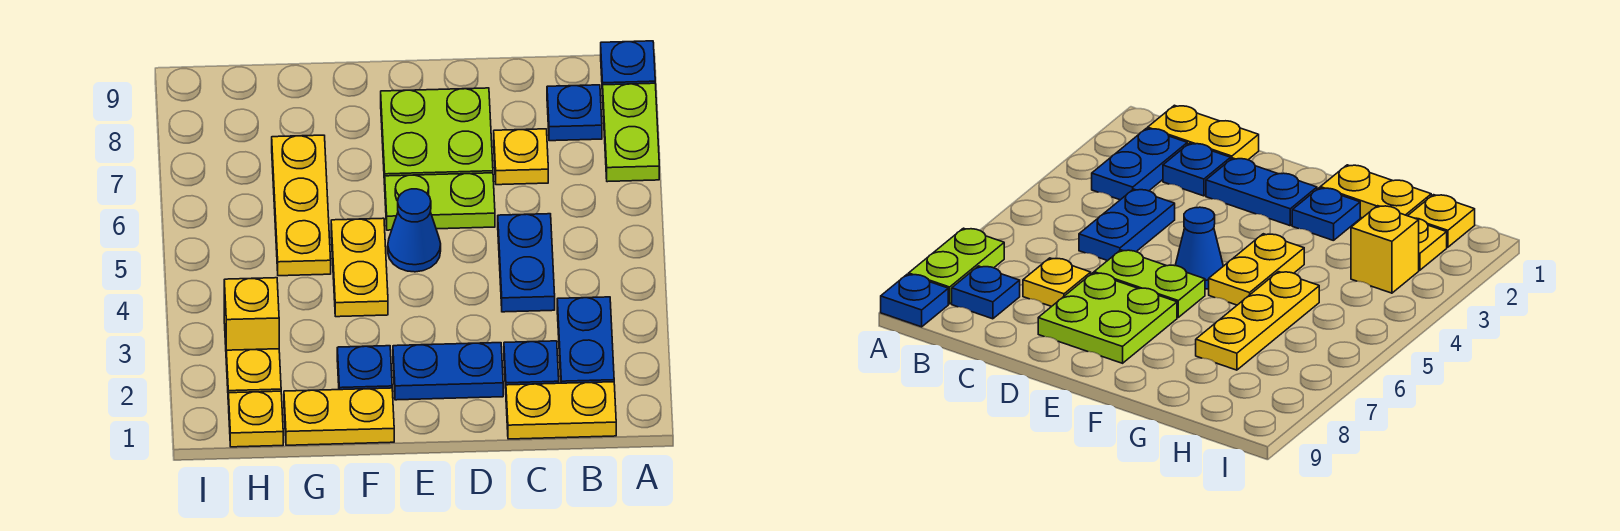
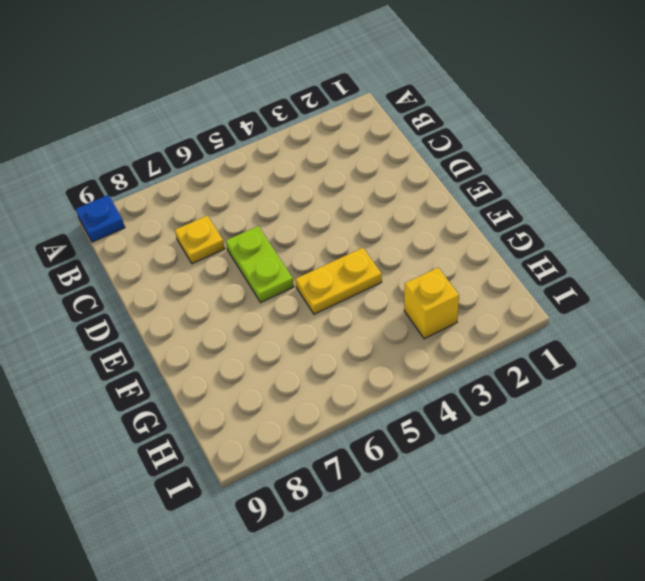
none -> lime plate A7:A8 level 1
none -> yellow plate B1:C1 level 1
none -> blue plate B2:B3 level 1

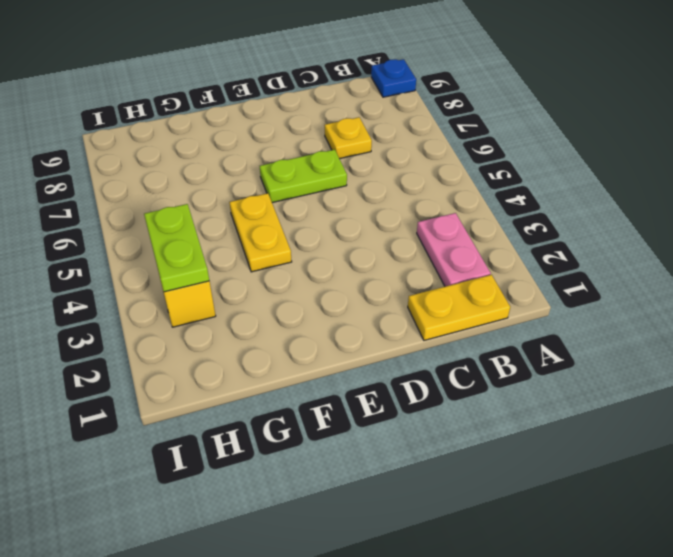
pink plate B2:B3 level 1 -> blue plate B2:B3 level 1
lime plate H3:H4 level 2 -> lime plate A7:A8 level 1
none -> blue plate B8 level 1
none -> blue plate C2 level 1
none -> blue plate C4:C5 level 1

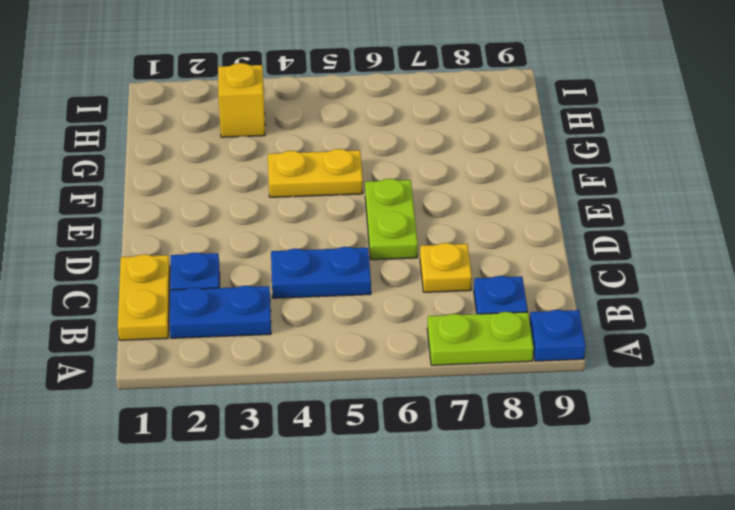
none -> blue plate D2:E2 level 1
none -> lime plate D7:E8 level 1
none -> blue cone E5 level 1

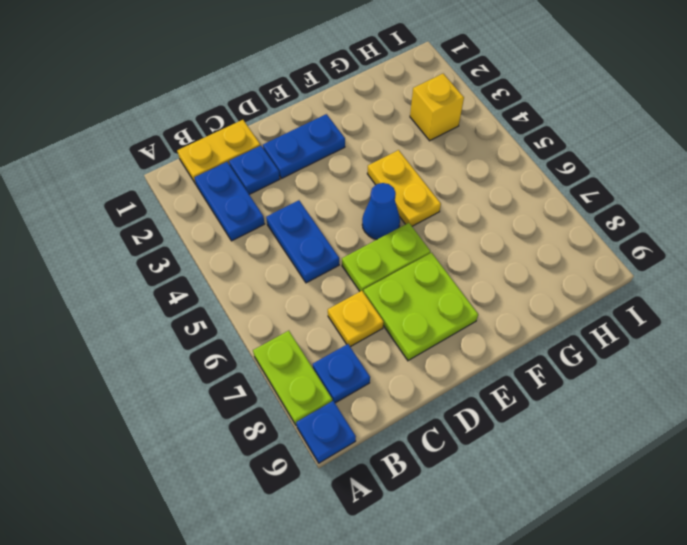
none -> yellow plate F1:G1 level 1
none -> blue plate F2 level 1
none -> yellow plate G5:G7 level 1

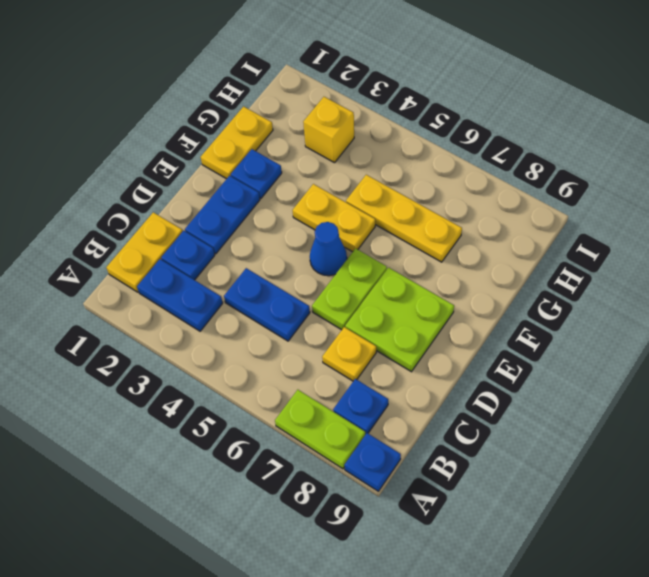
none -> yellow plate H1 level 1
none -> yellow plate H2 level 1

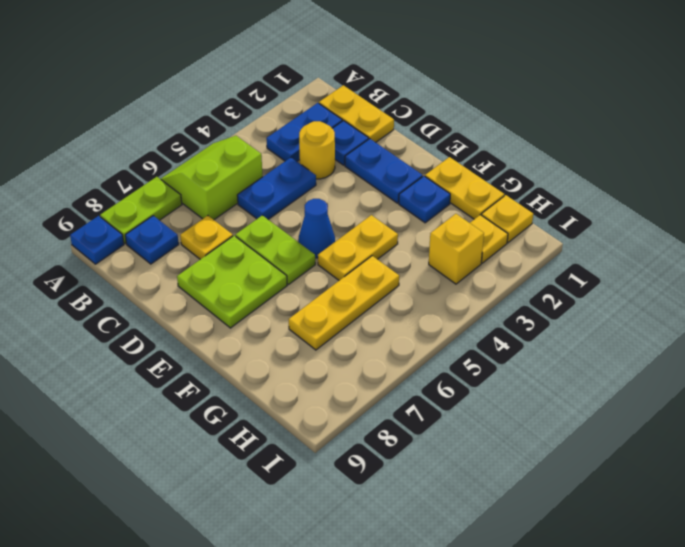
lime slope A5:B6 level 1 top B -> none
yellow round brick C3 level 1 -> none

